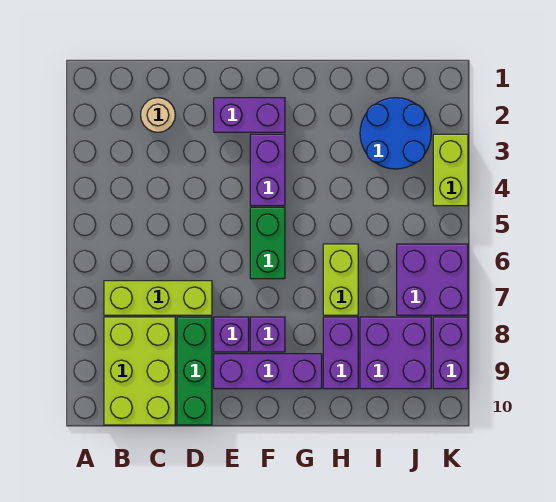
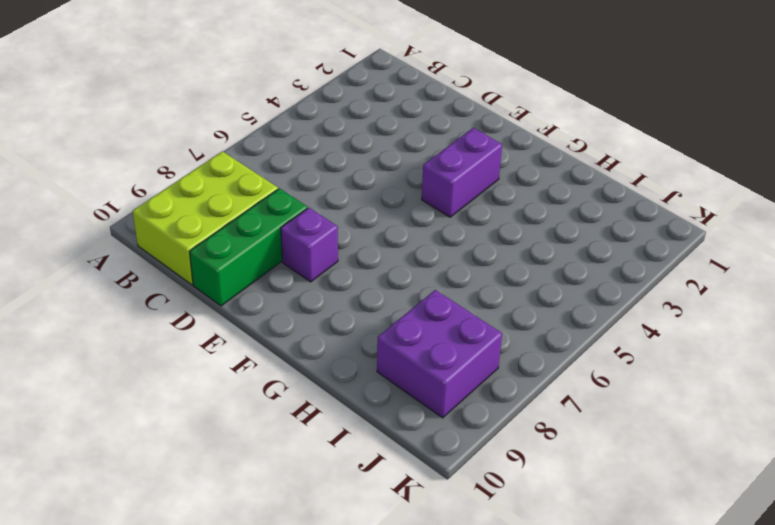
none -> lime brick B7:D7 level 1
none -> tan round brick C2 level 1
none -> purple brick E2:F2 level 1

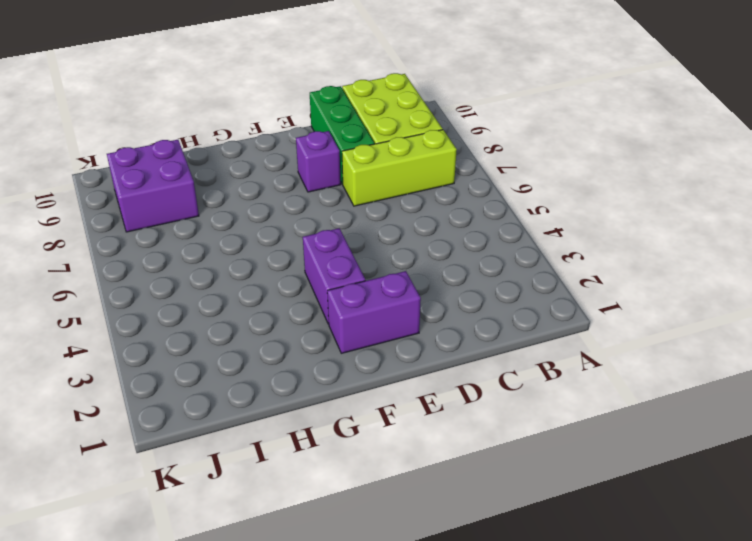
none -> tan round brick C2 level 1
none -> purple brick E9:G9 level 1
none -> green brick F5:F6 level 1

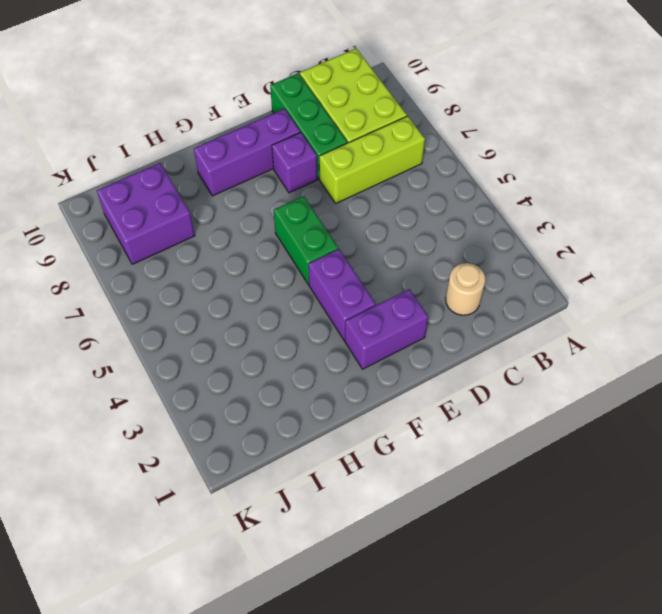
none -> purple brick F8 level 1
none -> lime brick H6:H7 level 1
none -> purple brick H8:H9 level 1

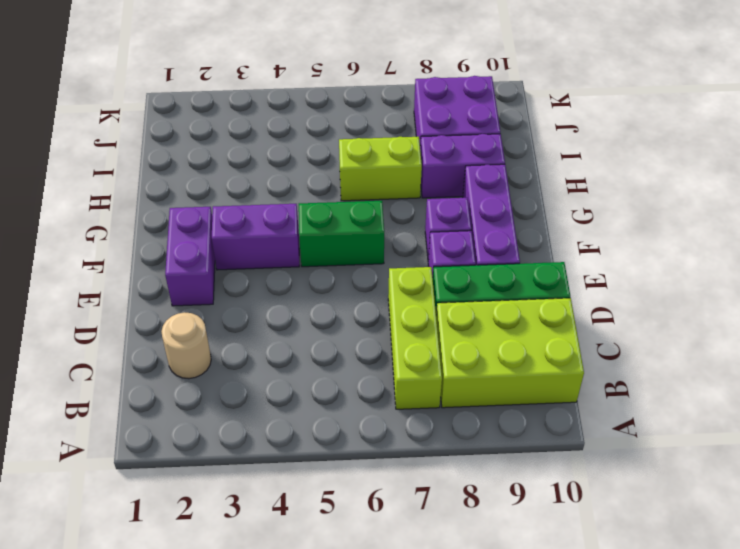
none -> blue round brick I2:J3 level 1
none -> purple brick J6:K7 level 1
none -> lime brick K3:K4 level 1

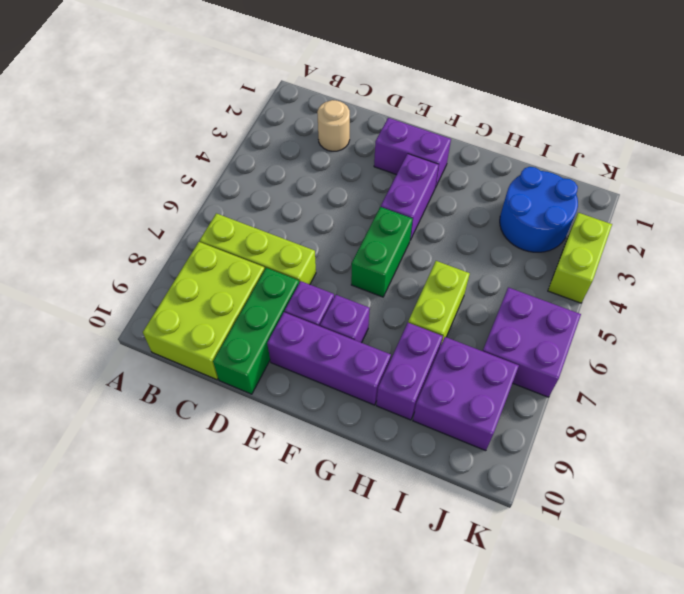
none -> purple brick K8:K9 level 1

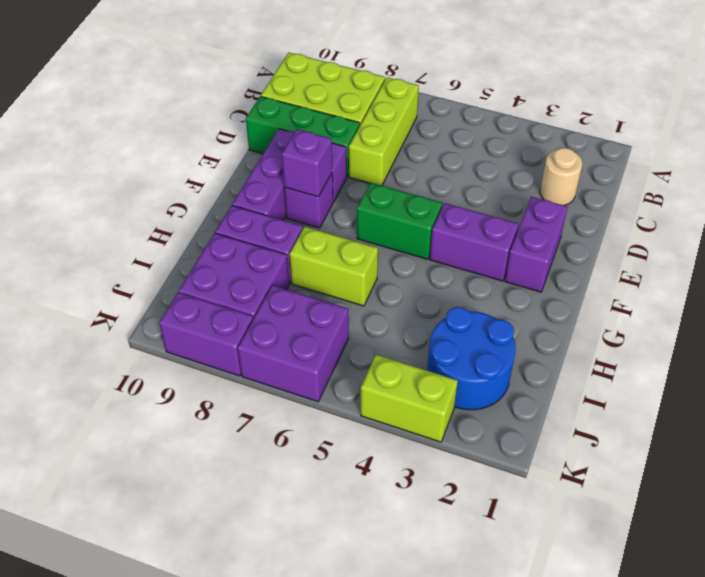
purple brick F8 level 2 -> none

